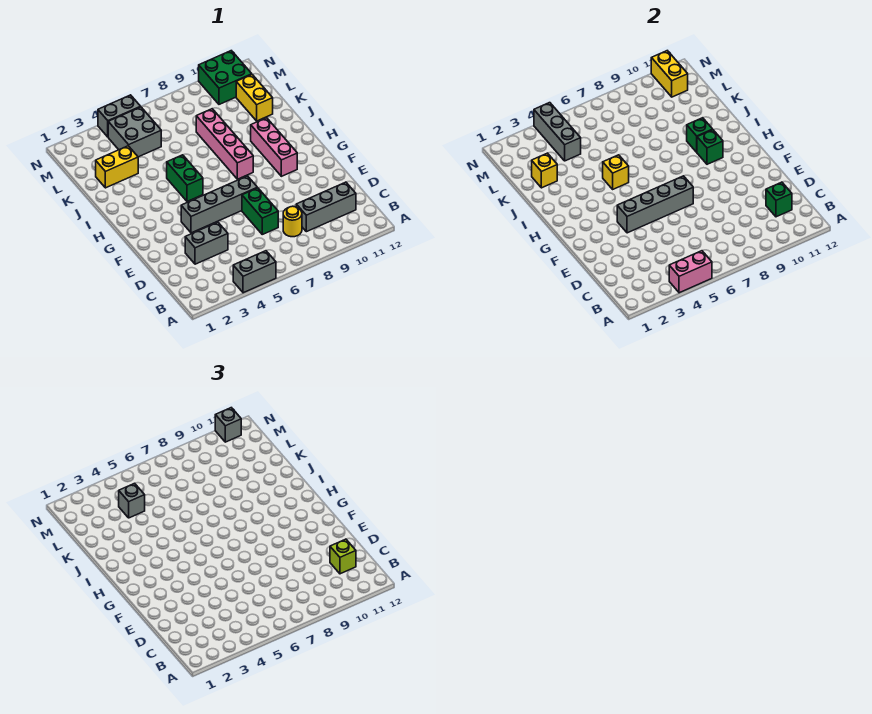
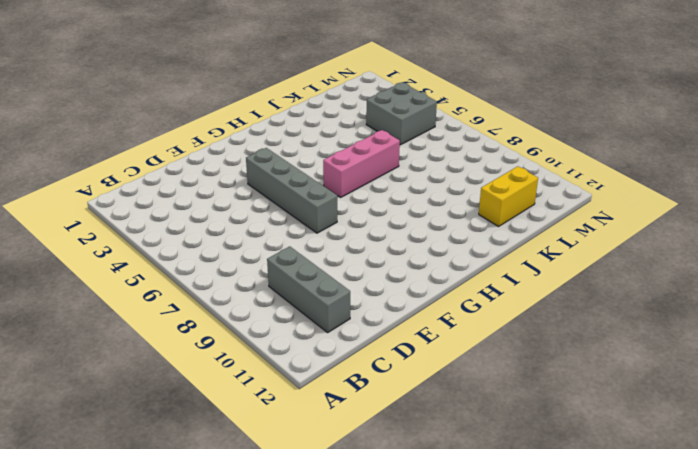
pink brick H6:J6 level 1 -> pink brick G10:I10 level 1
none -> grey brick A4:A5 level 1
none -> yellow round brick C8 level 1
none -> grey brick D3:D4 level 1

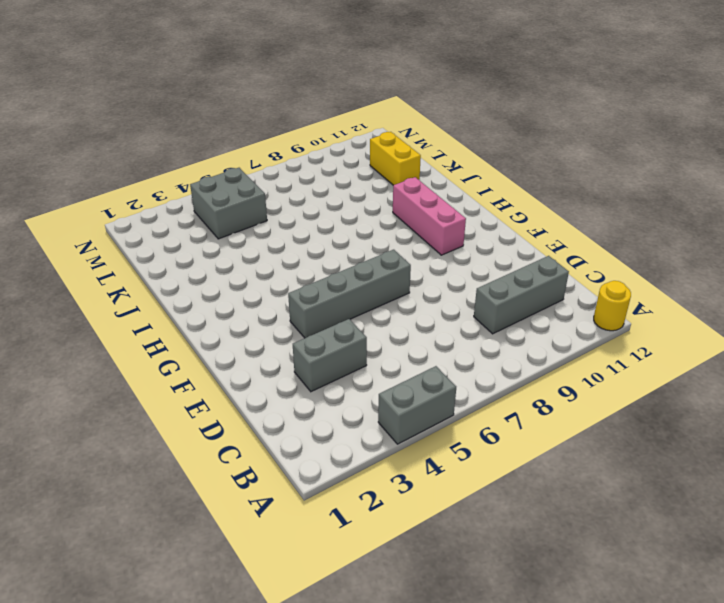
yellow round brick A12 level 1 -> yellow round brick C8 level 1
none -> green brick D7:E7 level 1
none -> green brick H5:I5 level 1
none -> pink brick H8:K8 level 1

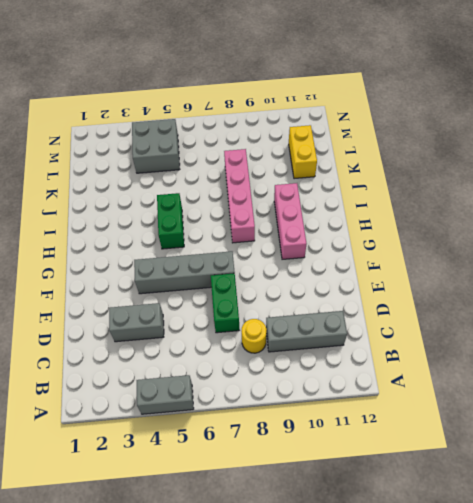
none -> yellow brick K2:K3 level 1
none -> green brick M10:N11 level 1
none -> grey brick N4:N5 level 1

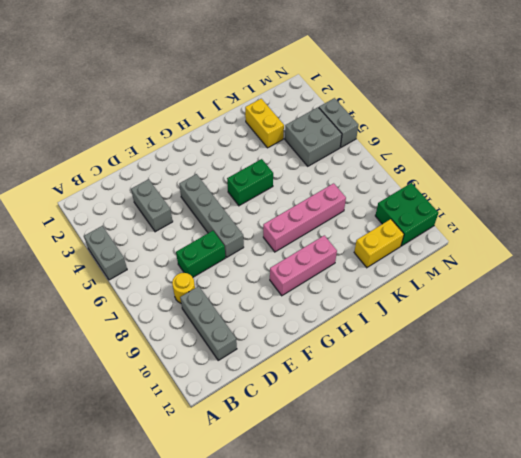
none -> pink brick A4:A5 level 2
none -> green brick C11 level 2
none -> grey brick F4:F7 level 2

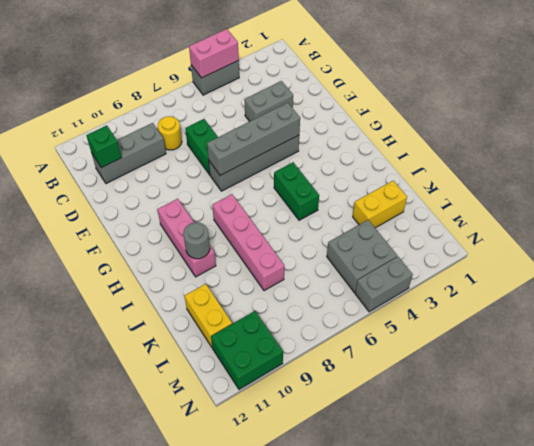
grey round brick I10 level 2 -> green brick I10 level 2
none -> green brick H10 level 2
none -> yellow brick I5 level 2
none -> yellow brick K2 level 2

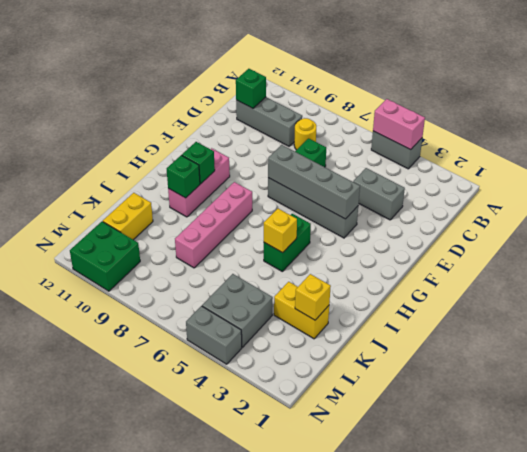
none -> grey brick L4:N4 level 2
none -> yellow brick M11:N11 level 2
none -> lime brick C11 level 3

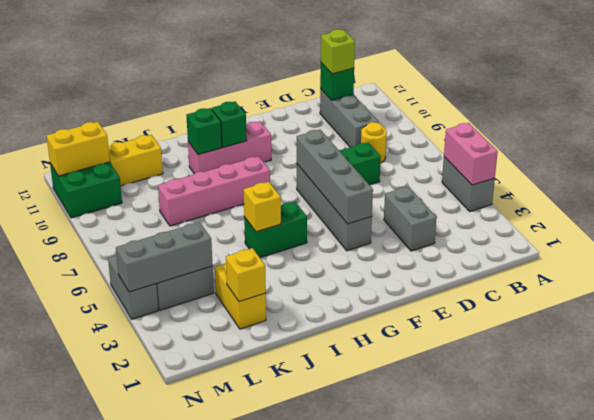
none -> grey brick L4 level 3
none -> grey brick N11 level 3

